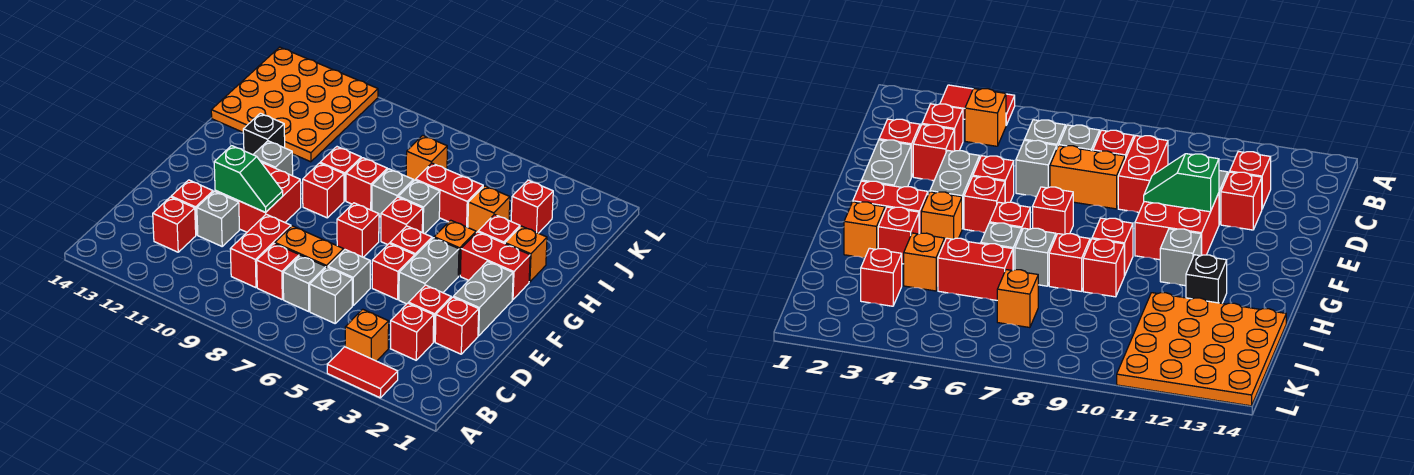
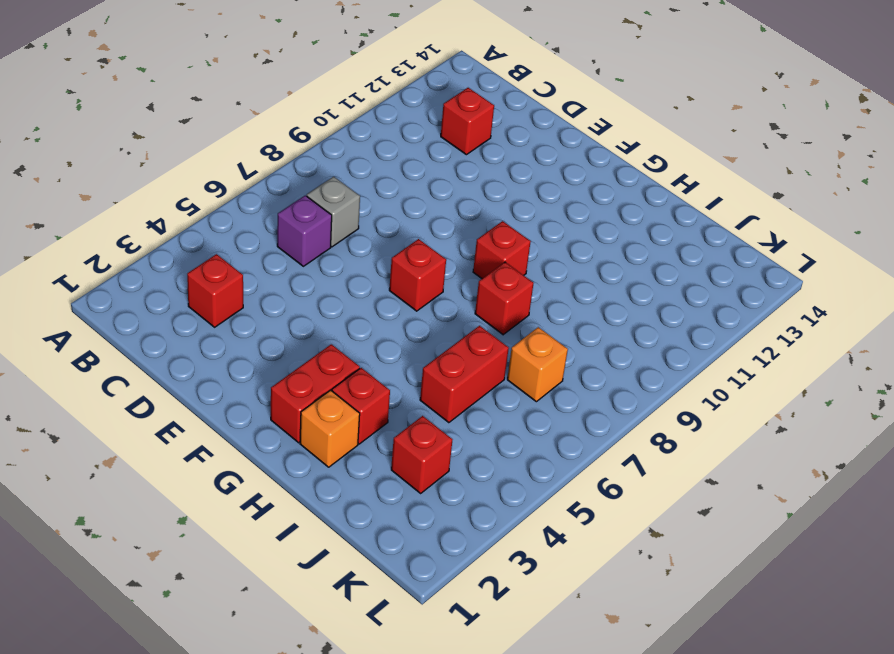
purple brick C6 level 1 -> grey brick C6 level 1
none -> red tile A3:A4 level 1
none -> orange brick B4 level 1
none -> red brick C8 level 1
none -> red brick C9:D9 level 1

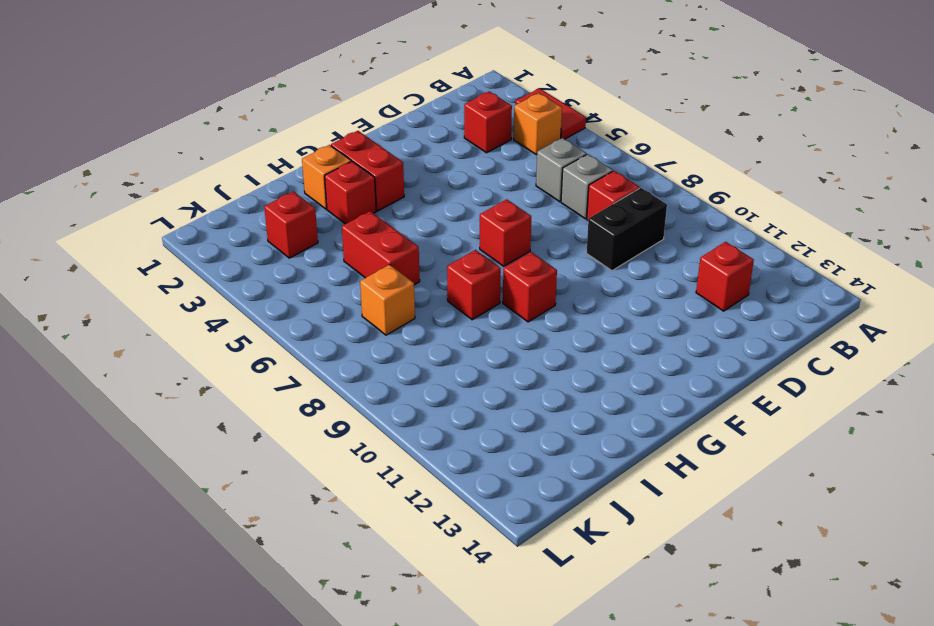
black brick C9:D9 level 1 -> red brick C9:D9 level 1
none -> red brick D2 level 1
none -> red brick D3 level 1
none -> grey brick D6 level 1
none -> orange brick D7:D8 level 1

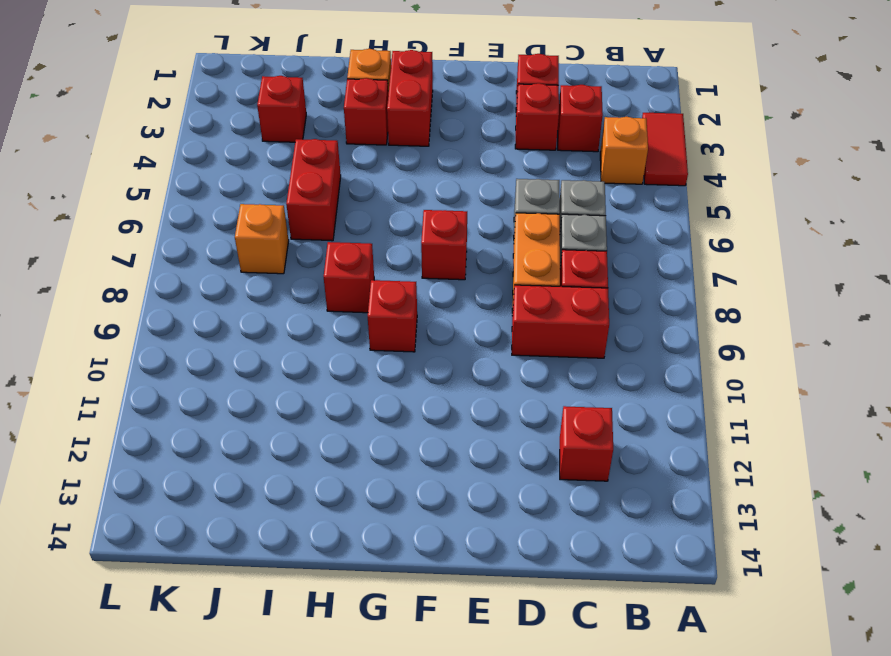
none -> grey brick D11 level 1
none -> red brick D12 level 1
none -> grey brick E2:F2 level 1
none -> grey brick E4:F4 level 1

